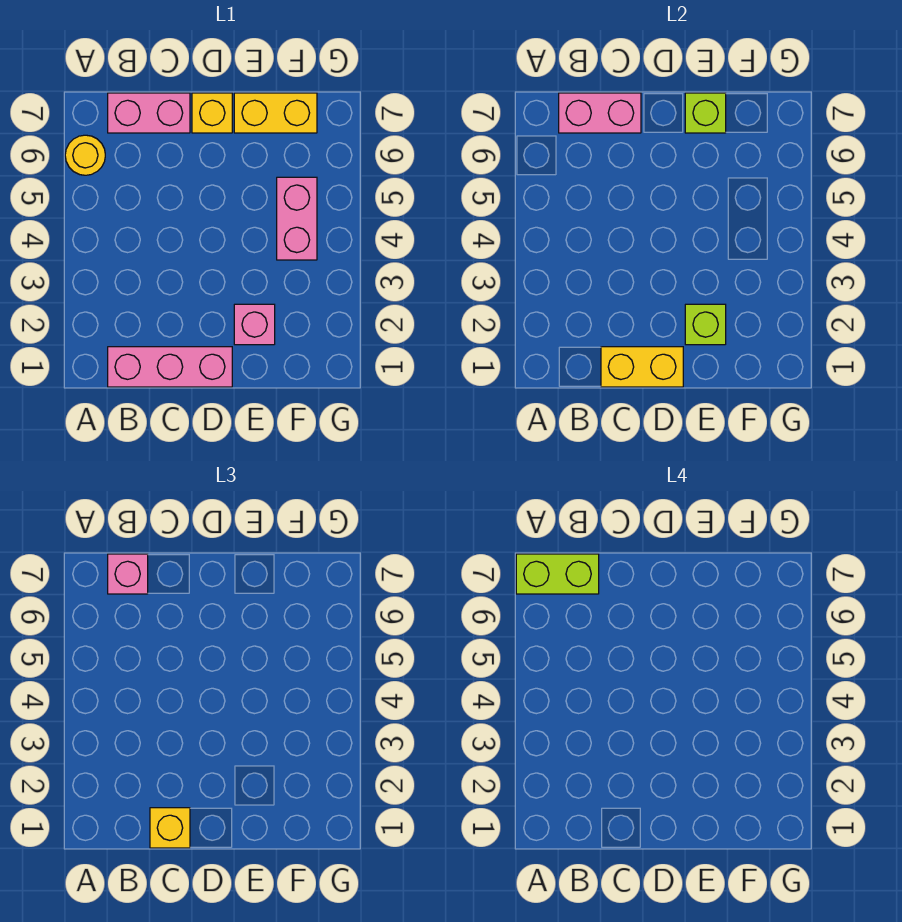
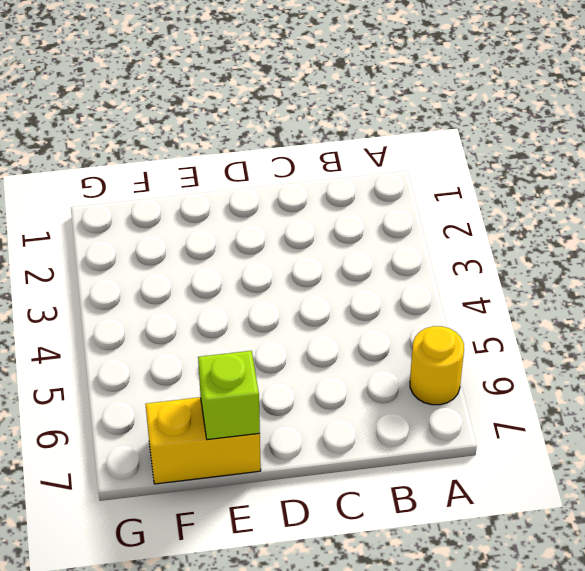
none -> pink brick B1:D1 level 1
none -> pink brick B7:C7 level 1
none -> yellow brick D7 level 1

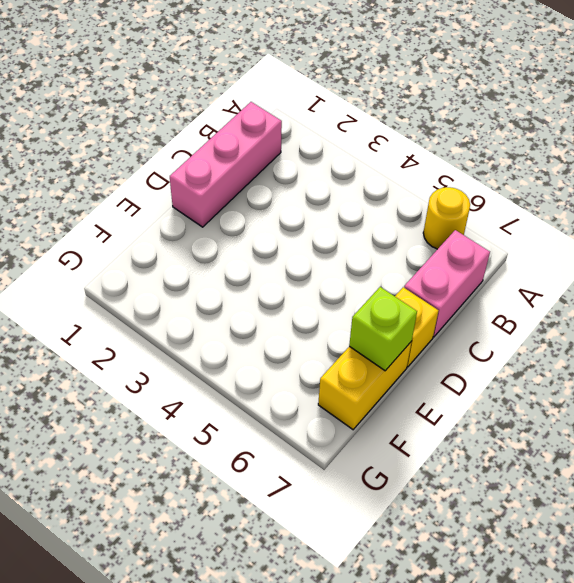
none -> pink brick E2 level 1
none -> pink brick F4:F5 level 1
none -> pink brick B7:C7 level 2

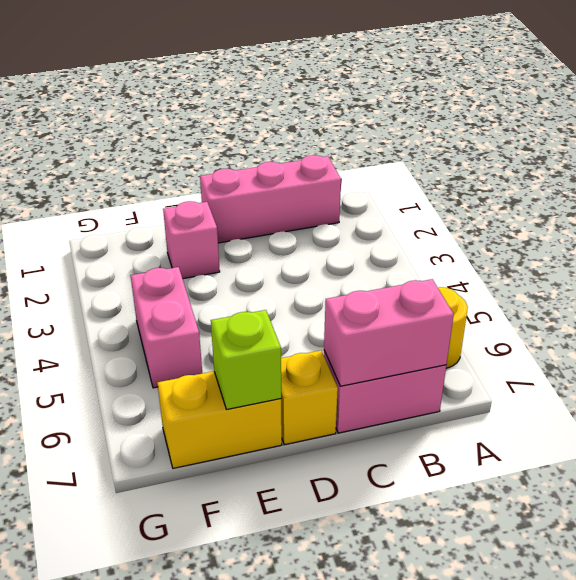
none -> yellow brick C1:D1 level 2
none -> lime brick E2 level 2
none -> pink brick B7 level 3

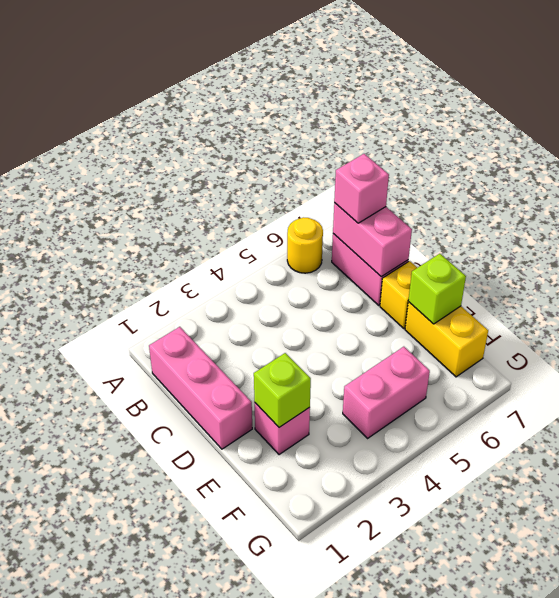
none -> yellow brick C1:D1 level 2
none -> yellow brick C1 level 3
none -> lime brick A7:B7 level 4

